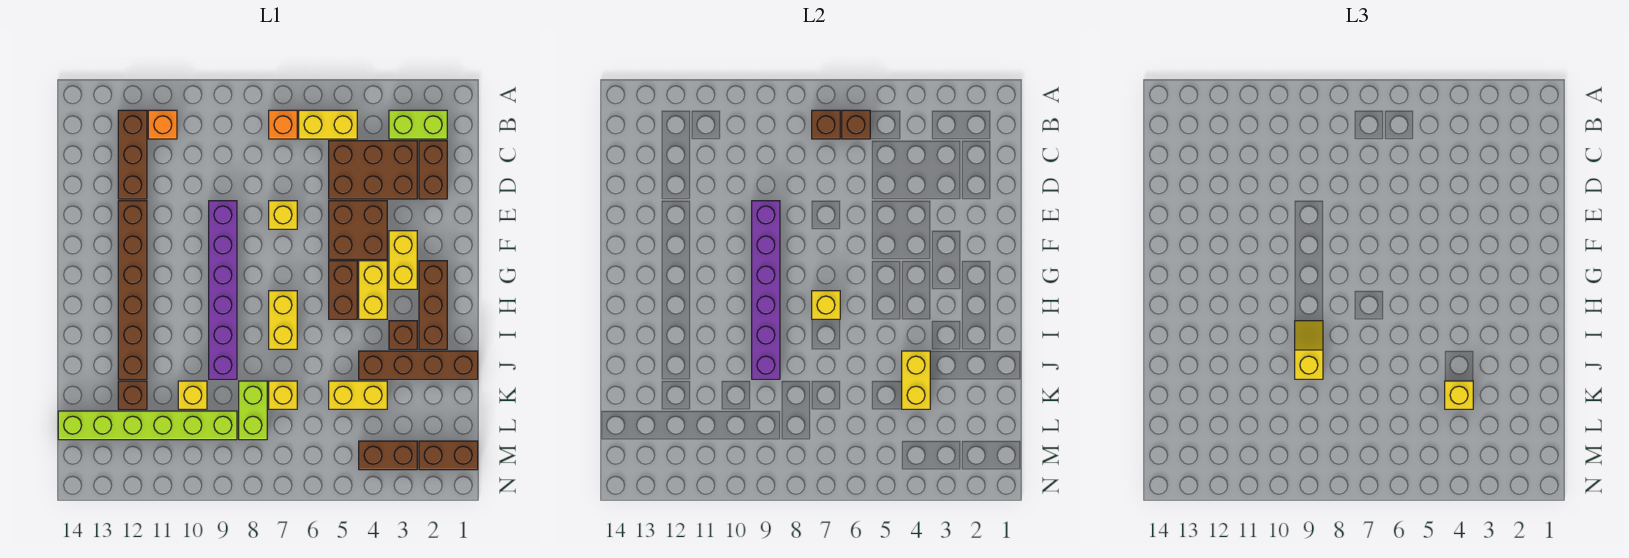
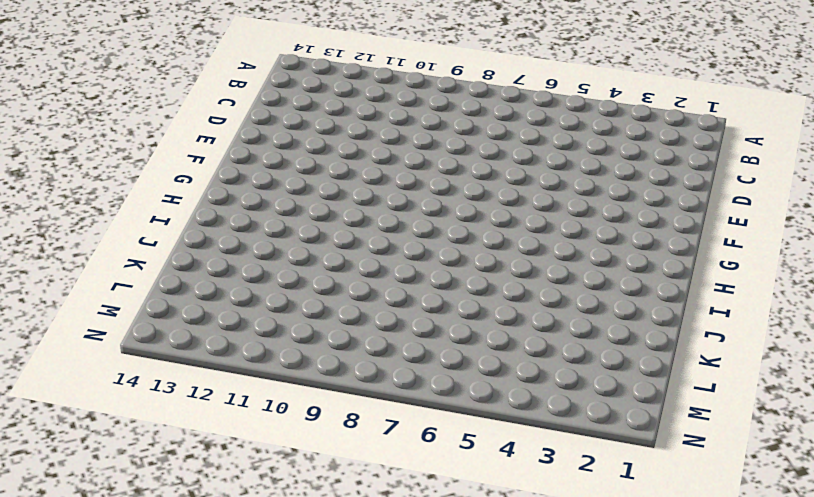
none -> lime brick B2:B3 level 1
none -> yellow brick B5:B6 level 1
none -> orange brick B7 level 1
none -> orange brick B11 level 1

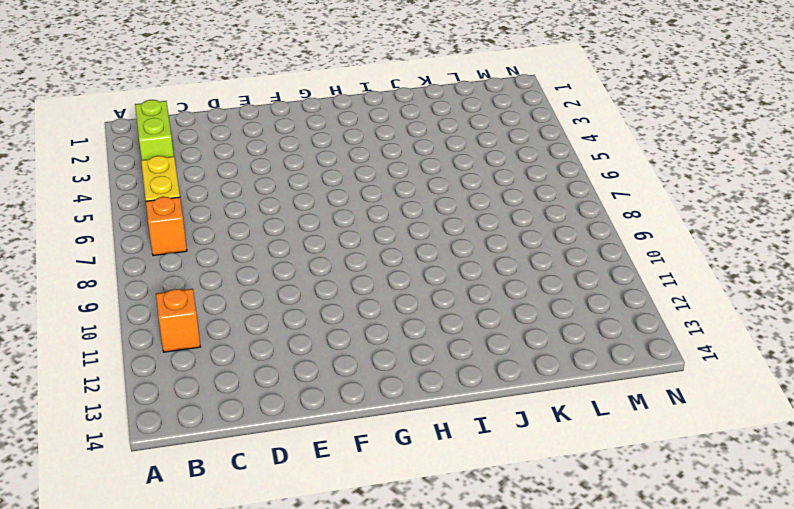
none -> brown brick B12:D12 level 1
none -> brown brick C2:D2 level 1
none -> brown brick C3:D5 level 1
none -> brown brick E4:F5 level 1

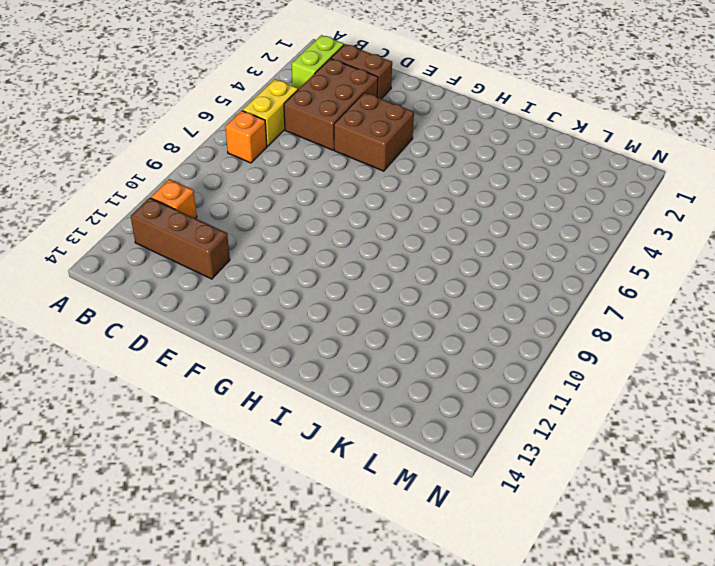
none -> yellow brick E7 level 1
none -> purple brick E9:J9 level 1
none -> brown brick E12:J12 level 1
none -> yellow brick F3:G3 level 1

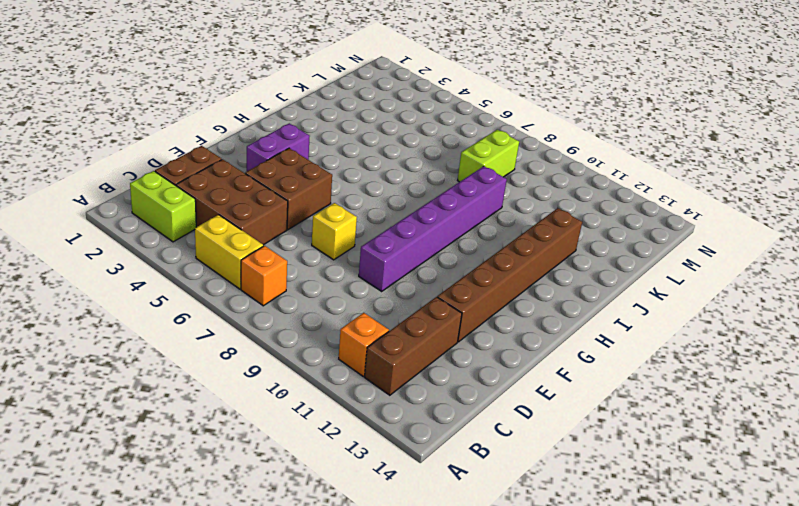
purple brick F3:G3 level 1 -> yellow brick F3:G3 level 1
none -> brown brick G2:I2 level 1
none -> yellow brick G4:H4 level 1
none -> brown brick G5:H5 level 1
none -> yellow brick H7:I7 level 1

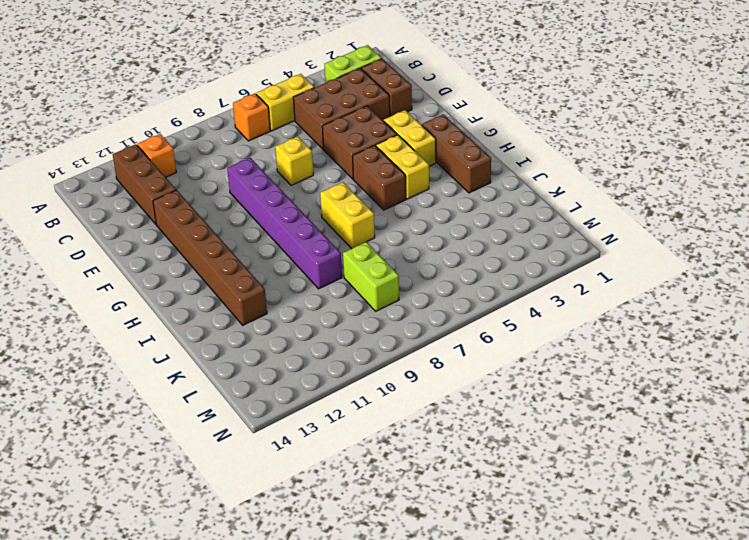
none -> brown brick I3 level 1
none -> brown brick J1:J4 level 1
none -> yellow brick K4:K5 level 1
none -> yellow brick K7 level 1

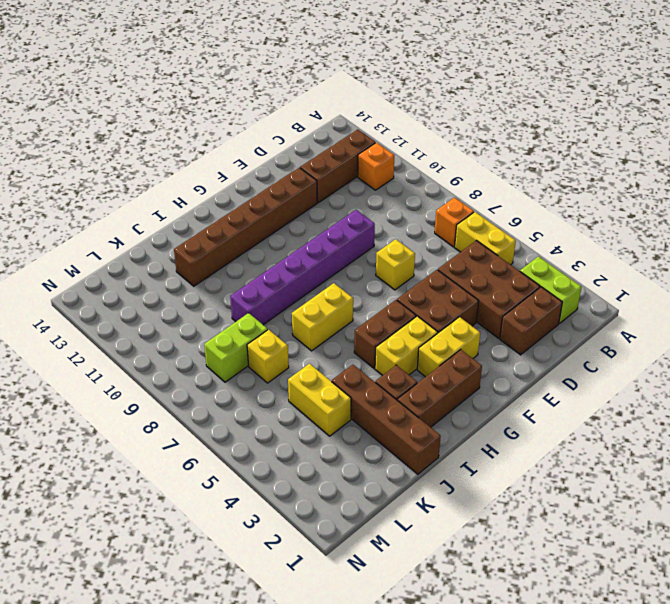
none -> yellow brick K10 level 1
none -> brown brick K12 level 1
none -> lime brick L9:L14 level 1
none -> brown brick M1:M2 level 1

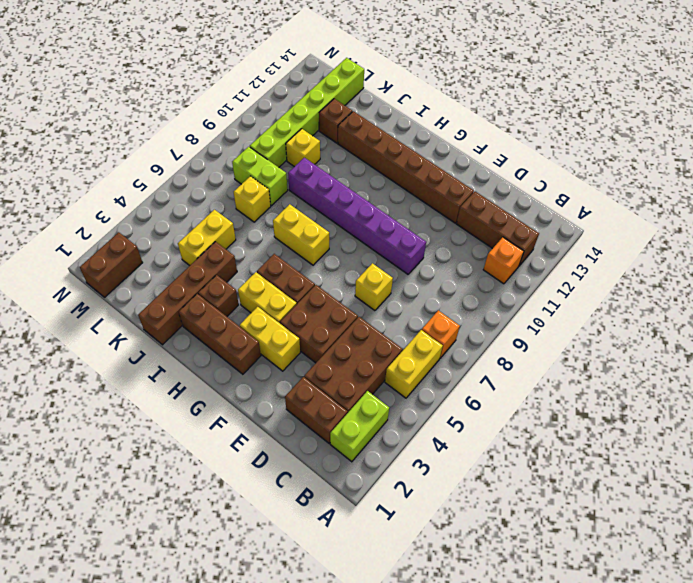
none -> brown brick M3:M4 level 1
none -> brown brick B6 level 2
none -> brown brick B7 level 2
none -> purple brick E9:J9 level 2

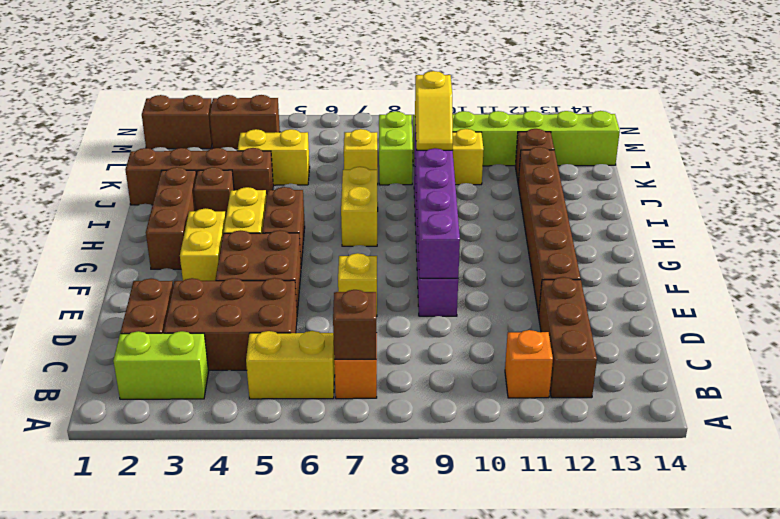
none -> brown brick B6 level 2
none -> yellow brick H7 level 2
none -> yellow brick J4:K4 level 2
none -> yellow brick K4 level 3

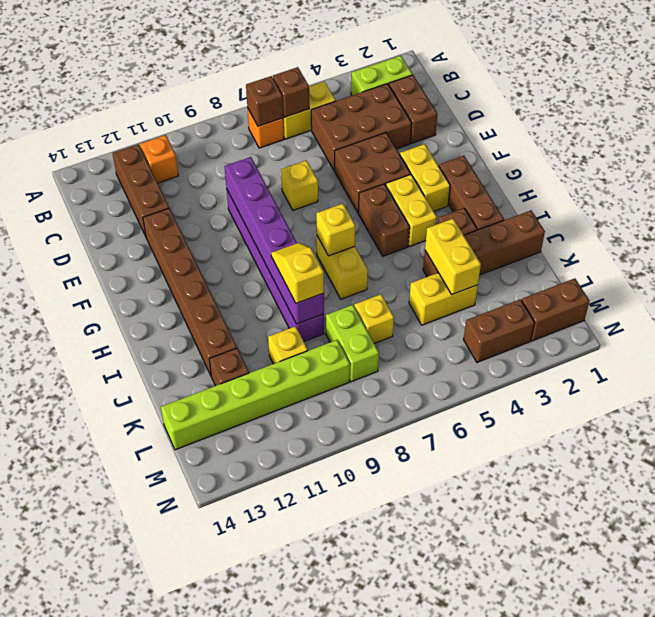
none -> yellow brick K4 level 3

